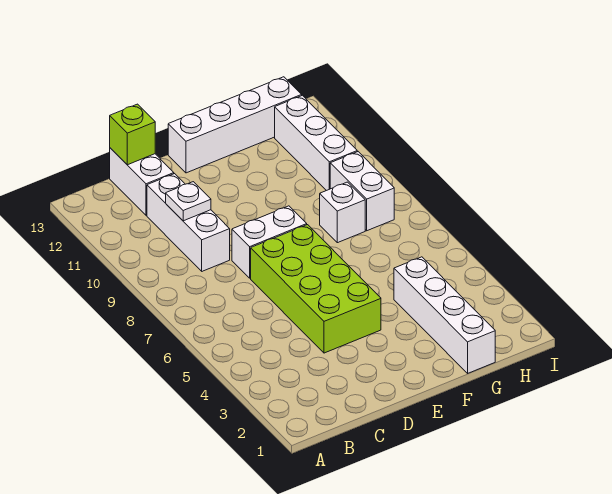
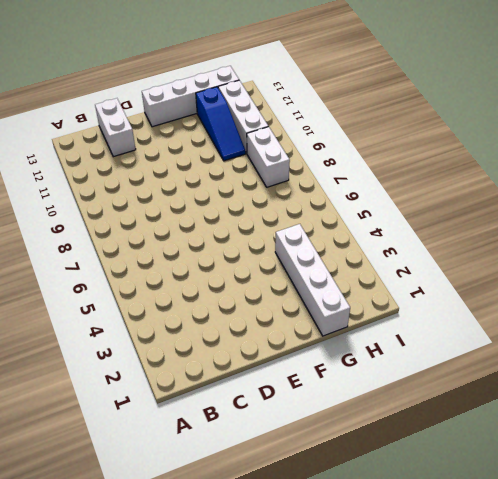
blue slope G10:G12 level 1 top 12 -> none
none -> white brick C9:C11 level 1
none -> lime brick D4:E7 level 1

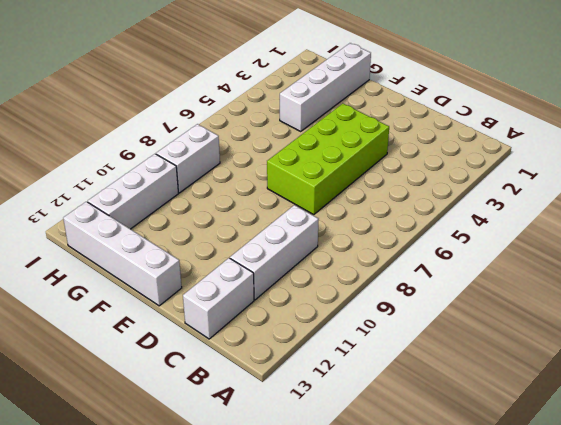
none -> white brick D8:E8 level 1
none -> white brick G8 level 1

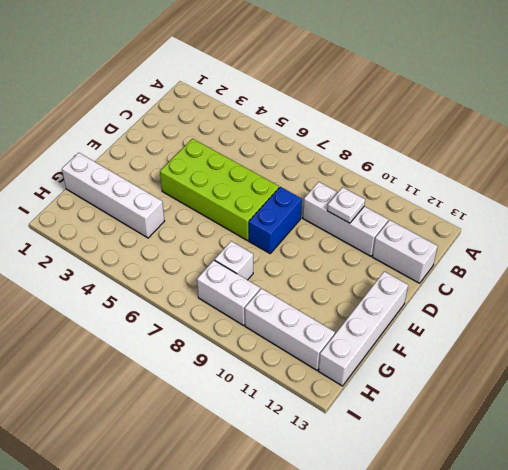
blue brick D8:E8 level 1 -> white brick D8:E8 level 1
none -> lime brick C13 level 2

